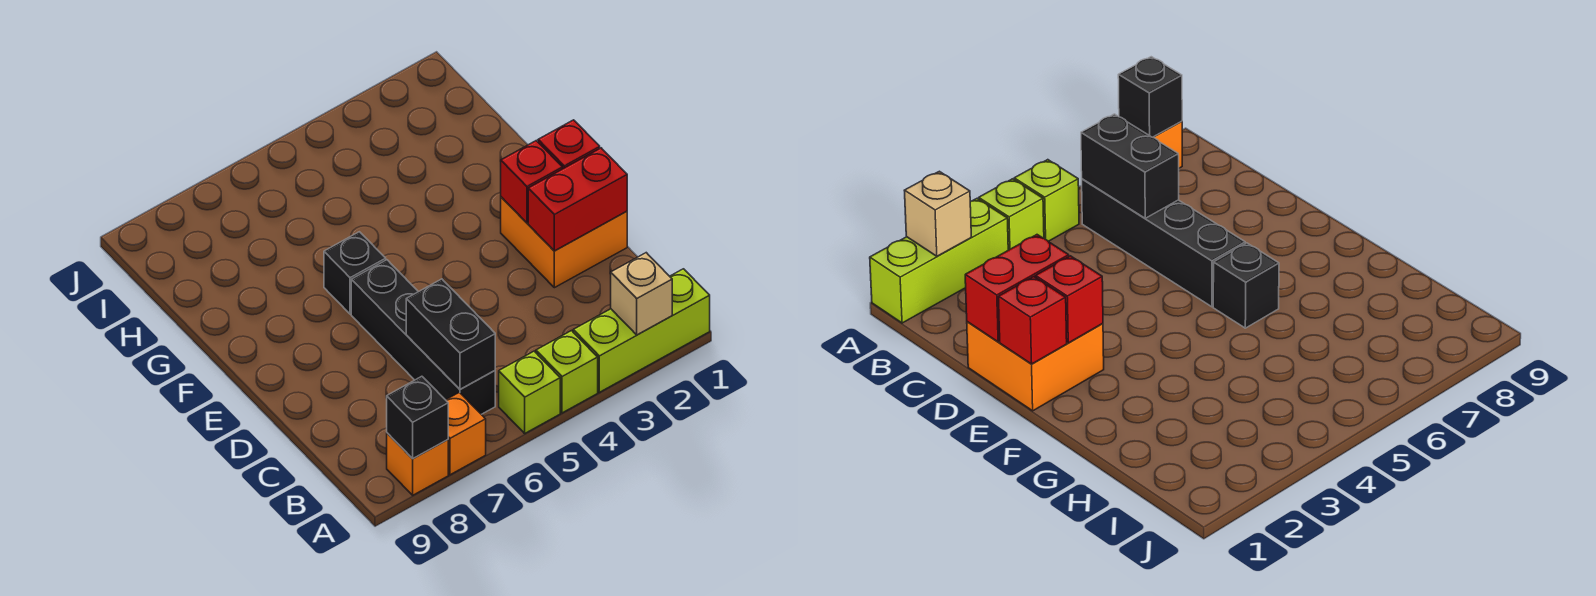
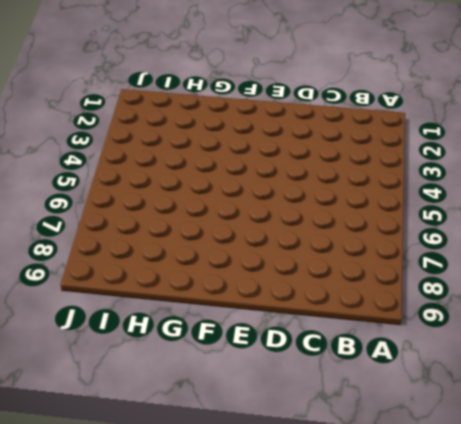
none -> lime brick A1:A3 level 1
none -> lime brick A4 level 1
none -> lime brick A5 level 1

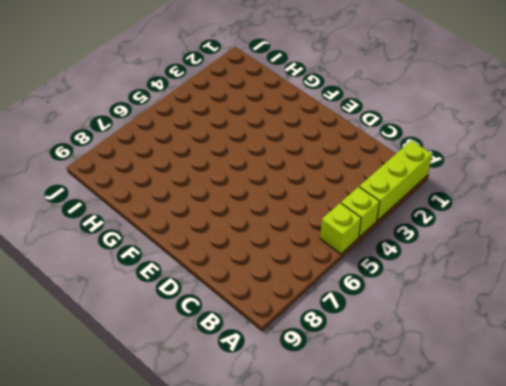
none -> orange brick A7 level 1
none -> orange brick A8 level 1
none -> black brick B6:E6 level 1

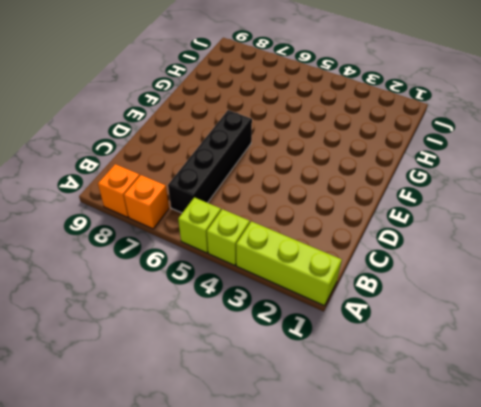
none -> orange brick D1:E2 level 1
none -> black brick F6 level 1
none -> tan brick A2 level 2

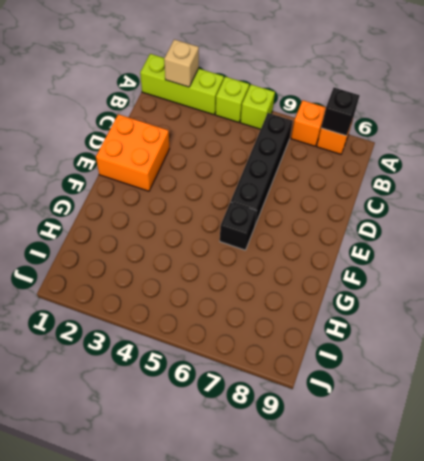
none -> black brick B6:C6 level 2
none -> red brick D1:D2 level 2
none -> red brick E1 level 2

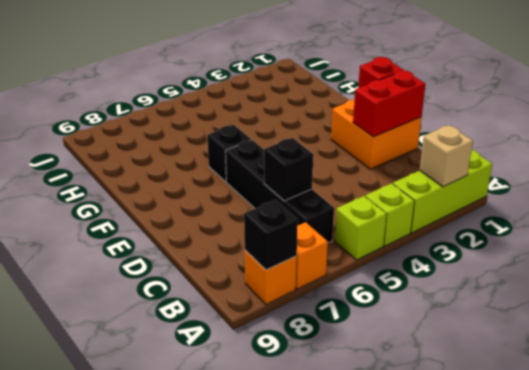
black brick C6 level 2 -> black brick B6:C6 level 2
none -> red brick E2 level 2

